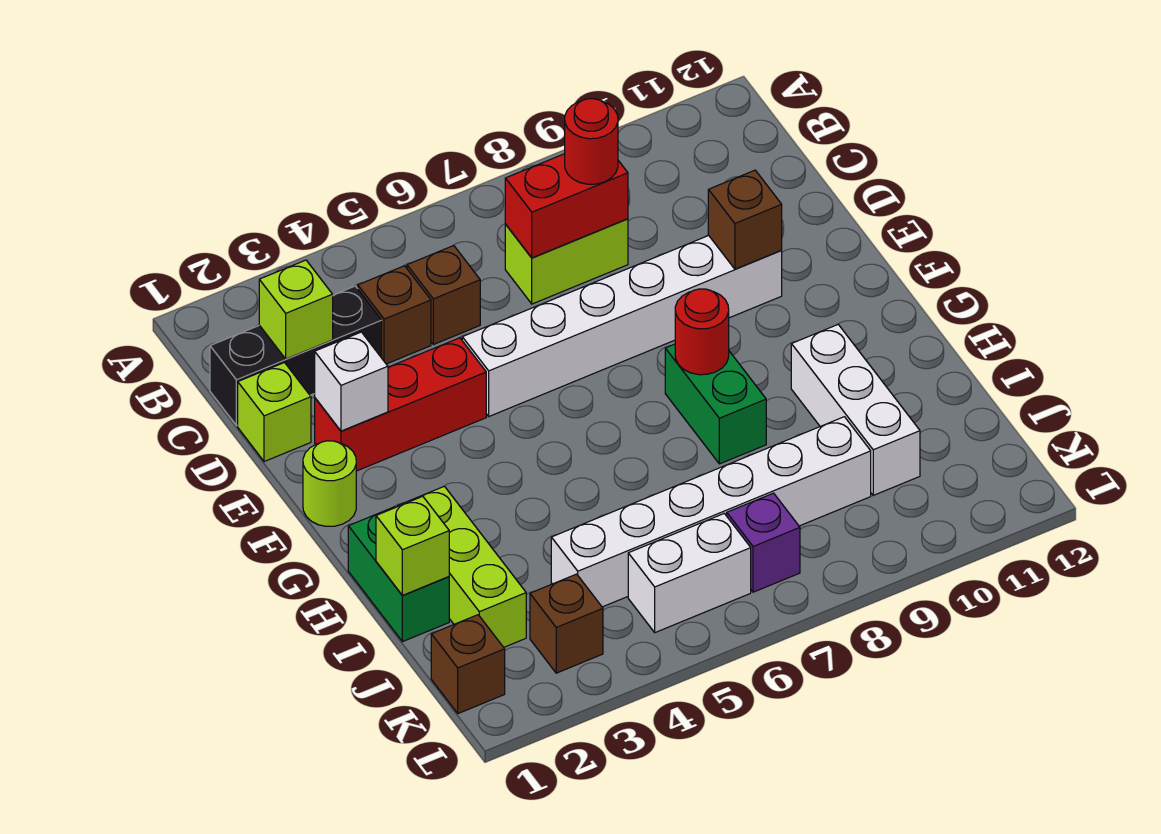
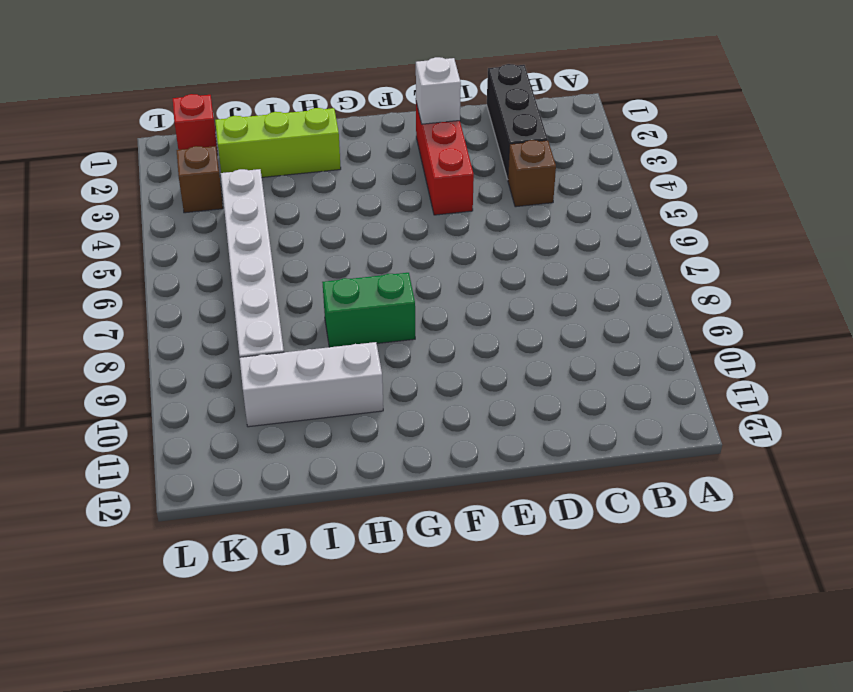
red brick K1 level 1 -> brown brick K1 level 1
none -> brown brick C5 level 1
none -> lime brick C7:C8 level 1
none -> lime brick D1 level 1

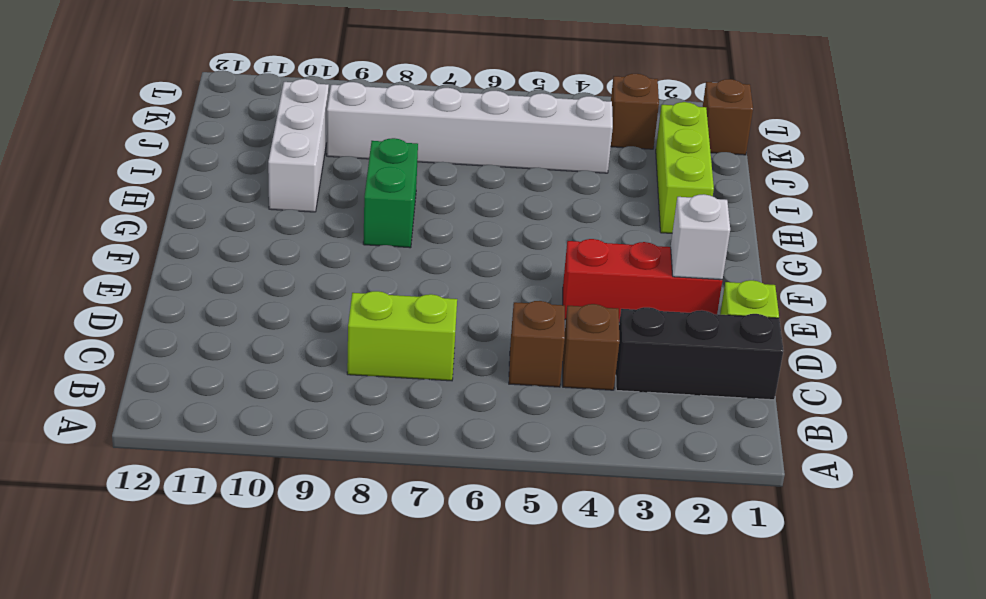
none -> white brick E5:E10 level 1
none -> lime round brick F1 level 1
none -> green brick H1:I1 level 1

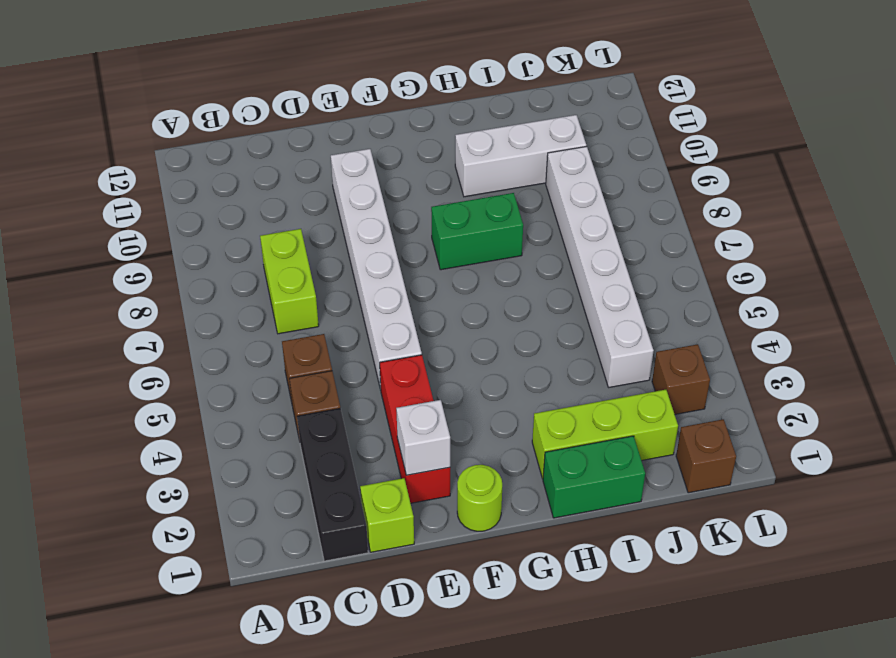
none -> white brick K5:K6 level 1
none -> purple brick K7 level 1
none -> lime brick C2 level 2

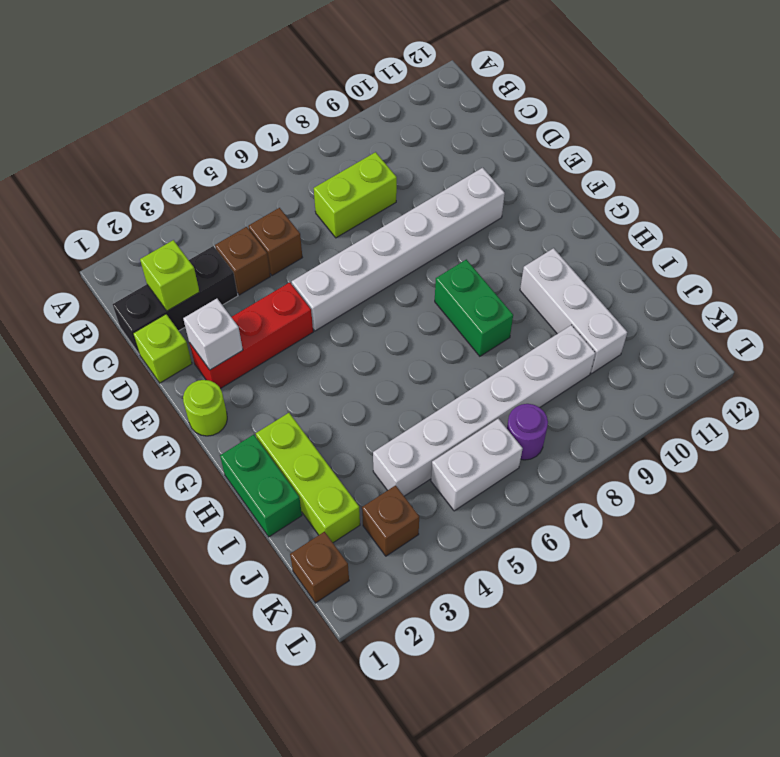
purple round brick K7 level 1 -> purple brick K7 level 1
none -> red brick C7:C8 level 2
none -> brown brick E10 level 2
none -> red round brick G8 level 2

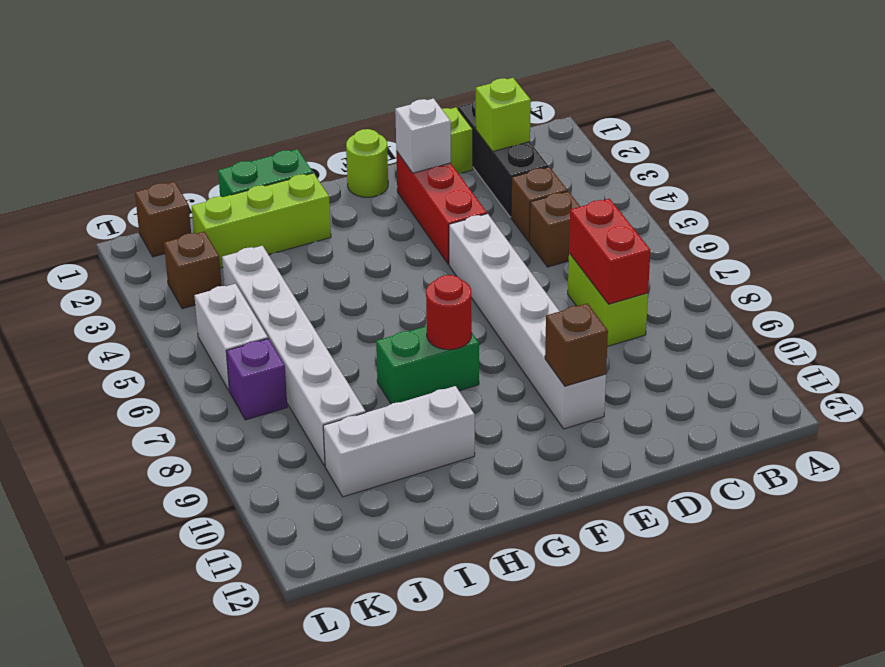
none -> lime brick I1 level 2
none -> red round brick C8 level 3

